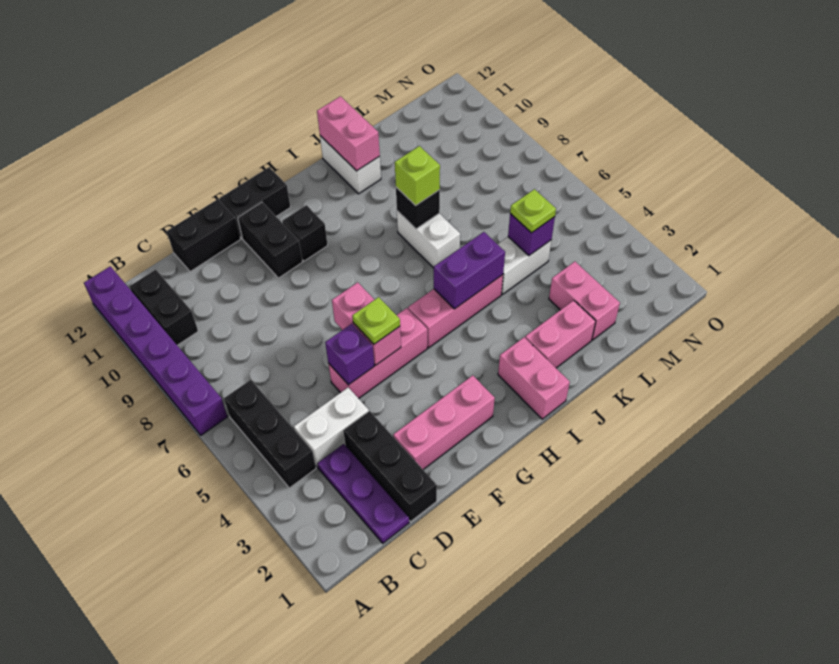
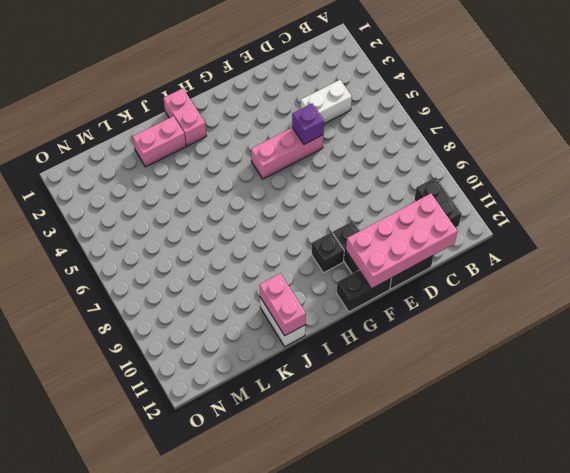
pink brick C11:F12 level 2 -> none
none -> purple brick A7:A12 level 1
none -> black brick B4:B6 level 1
none -> purple plate C1:C3 level 1

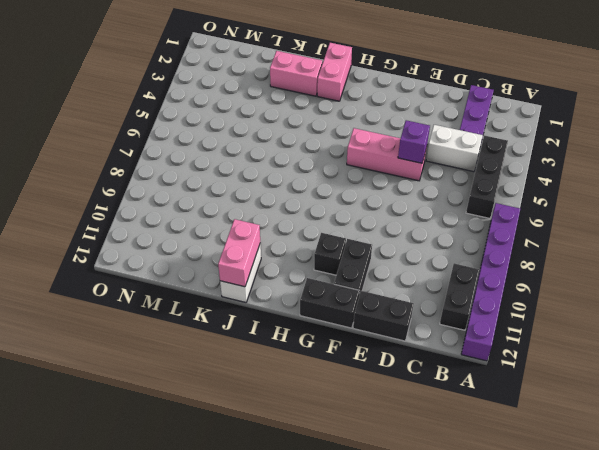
none -> black brick D1:D3 level 1
none -> pink brick E2:G2 level 1
none -> pink brick H5:J5 level 1

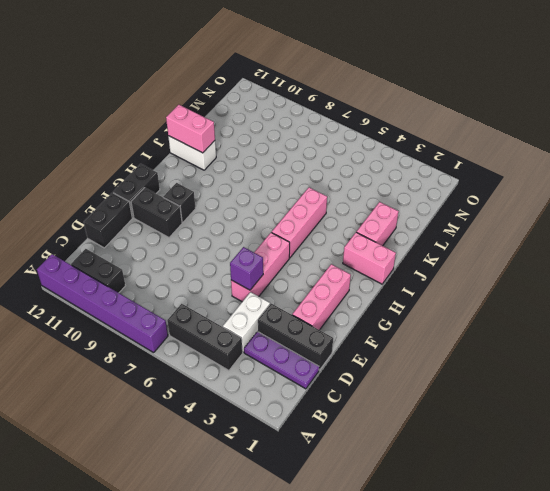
none -> white brick J7:J8 level 1
none -> white brick K5:L5 level 1
none -> pink brick L2:L3 level 1

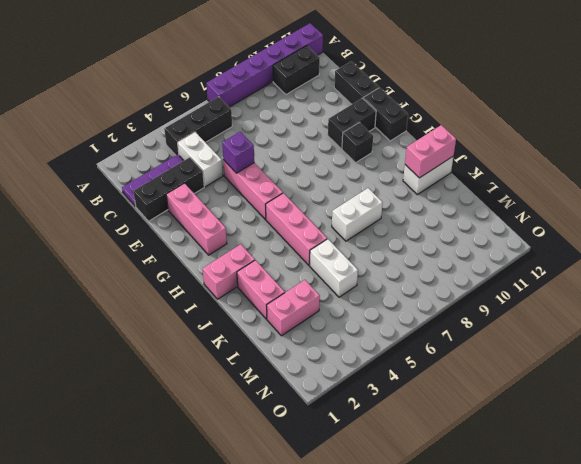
none -> pink brick F5:F6 level 2
none -> purple brick I5:J5 level 2
none -> black brick J8 level 2

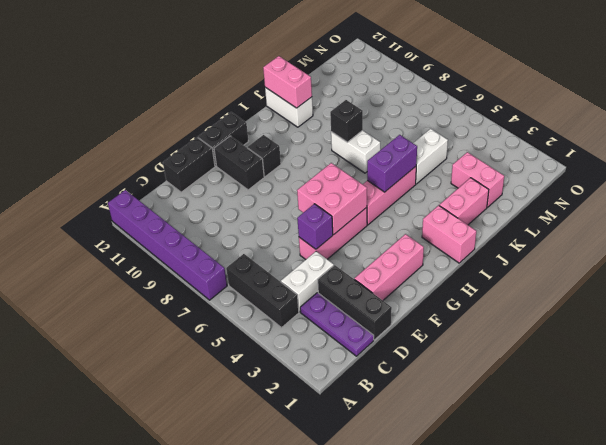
pink brick F5:G6 level 2 -> pink brick F5:F6 level 2
none -> black brick B10:B11 level 1
none -> purple brick L5 level 2
none -> lime plate F5 level 3

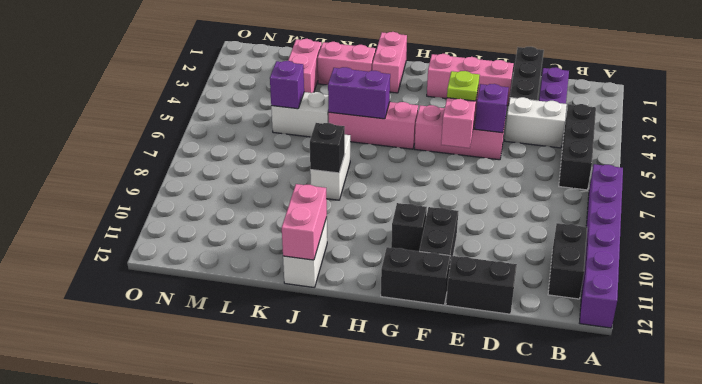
none -> lime brick J8 level 3
none -> lime plate L5 level 3

